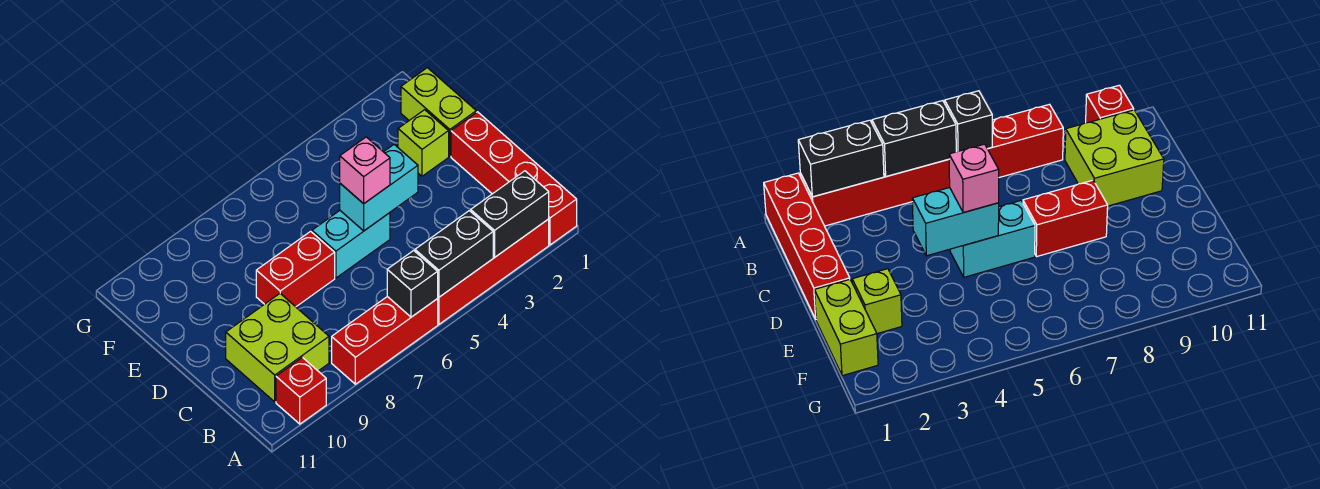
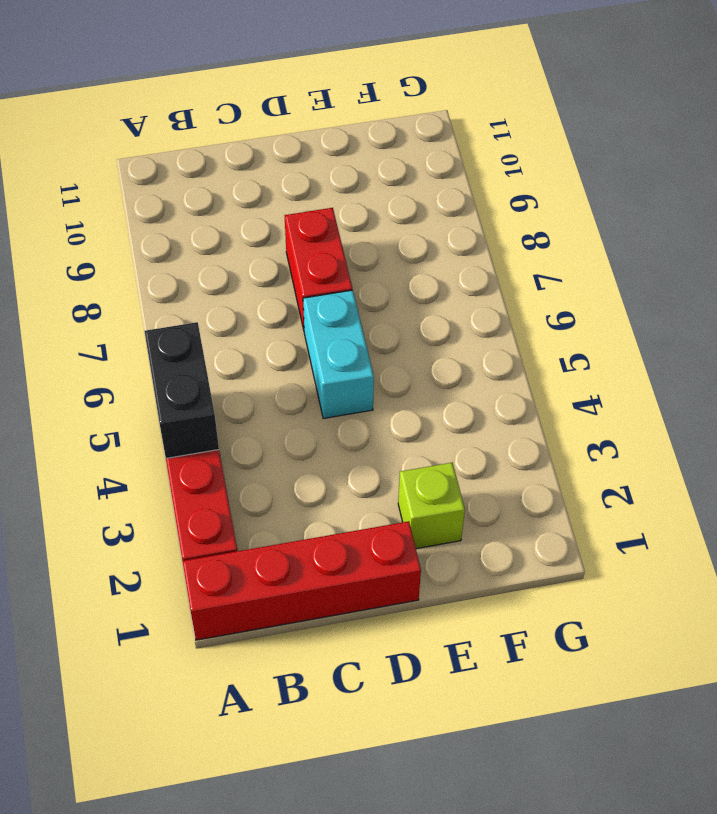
none -> red brick A6:A8 level 1
none -> red brick A10 level 1
none -> lime brick B9:C10 level 1

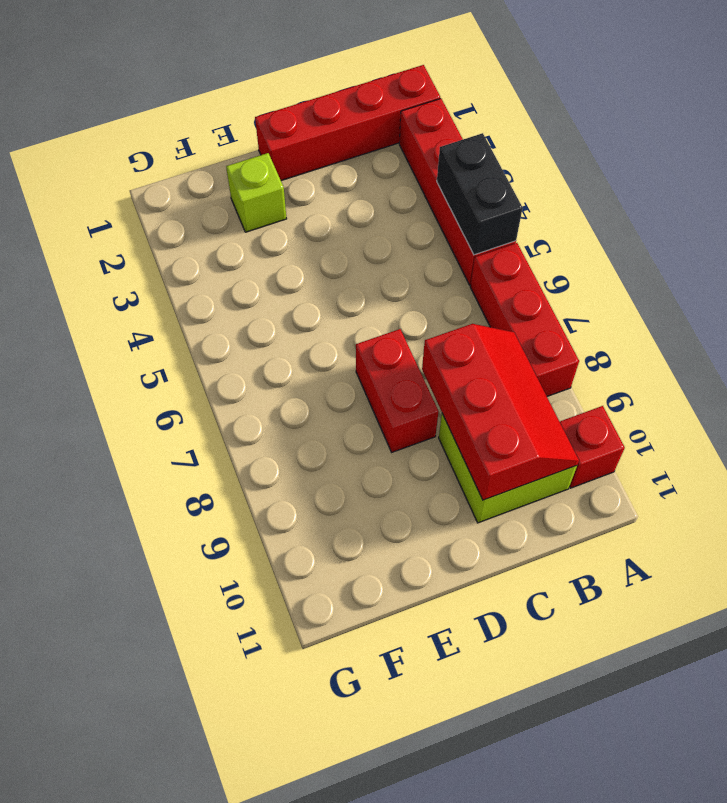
red slope B8:C10 level 2 top C -> none
none -> cyan brick D5:D6 level 1
none -> lime brick E1:F1 level 1
none -> black brick A2:A3 level 2

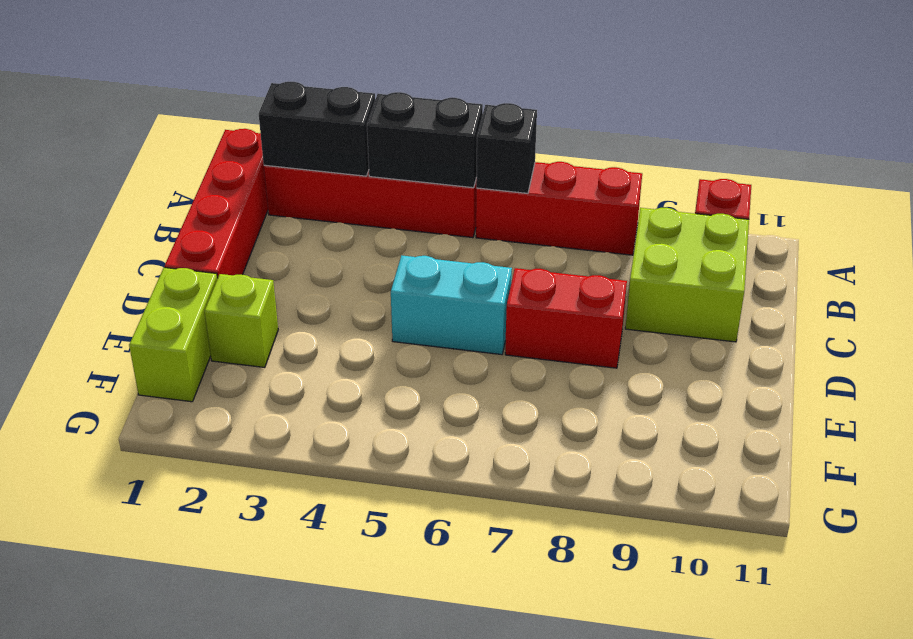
none -> cyan brick D4:D5 level 2
none -> pink brick D5 level 3

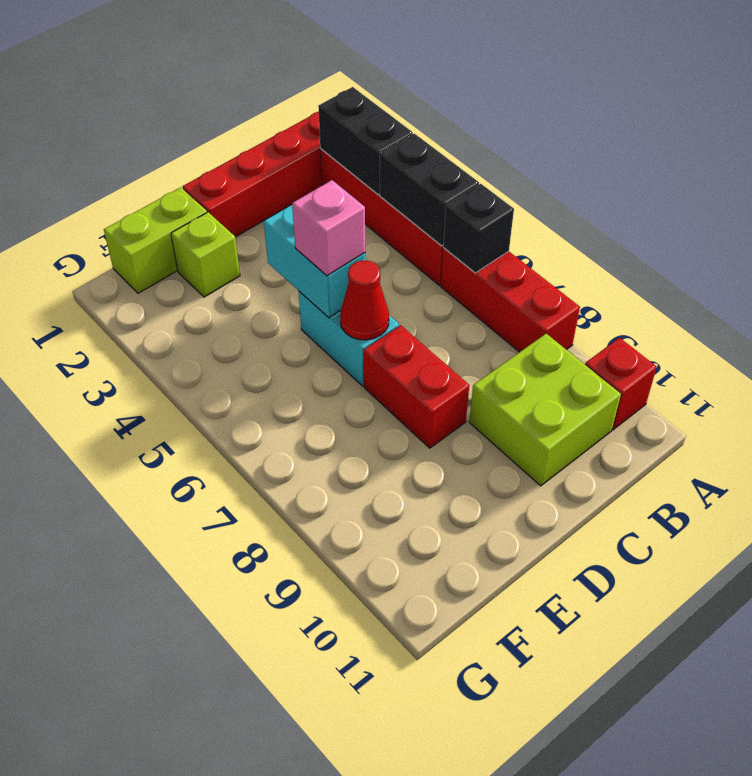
red cone D6 level 2 -> none

